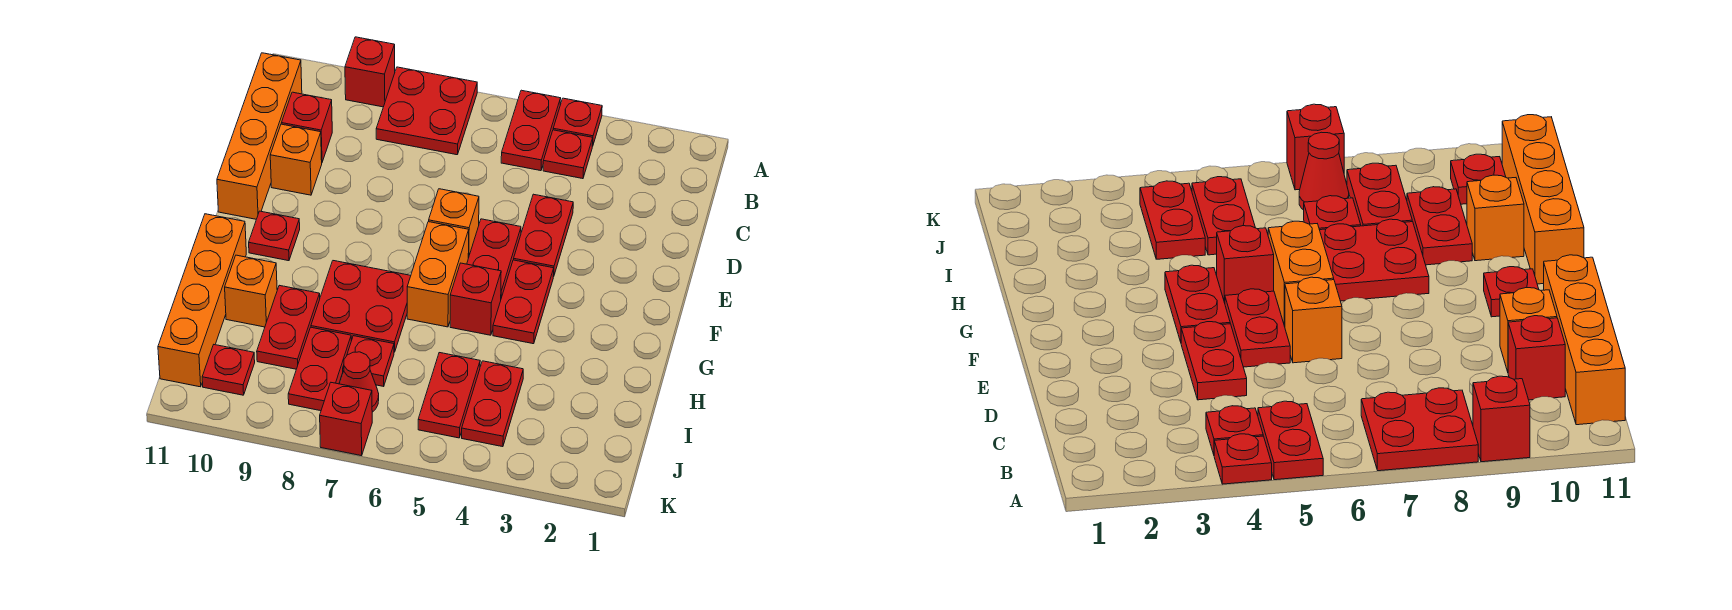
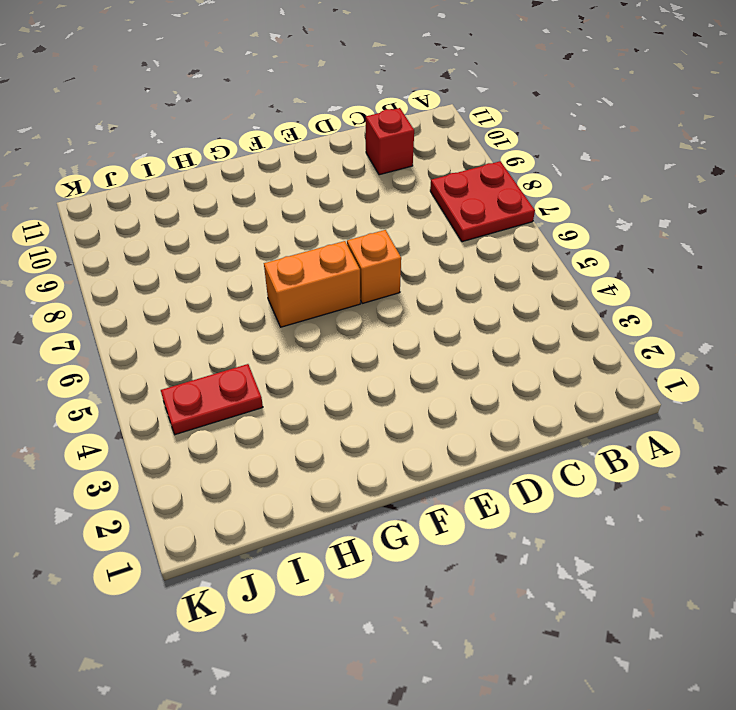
none -> red plate A4 level 1
none -> red plate A5:B5 level 1
none -> red brick A9 level 1

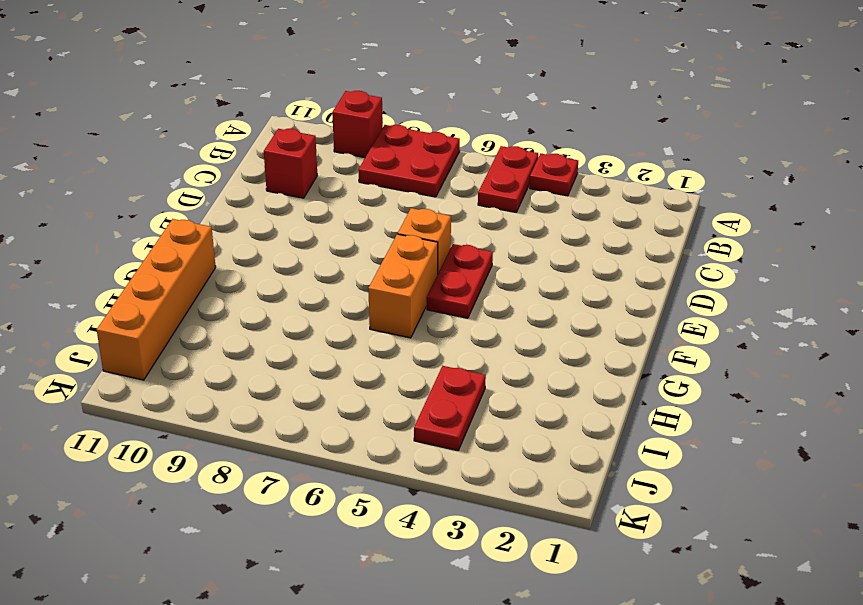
none -> red plate B4 level 1
none -> orange brick B11:E11 level 1
none -> red plate D4:E4 level 1

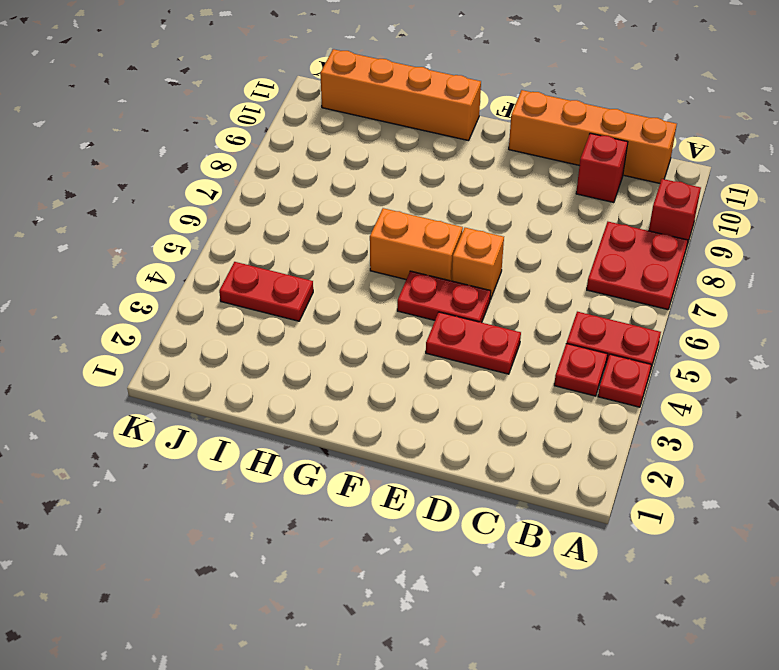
none -> orange brick D10 level 1
none -> red plate F4:G4 level 1
none -> red plate F10 level 1

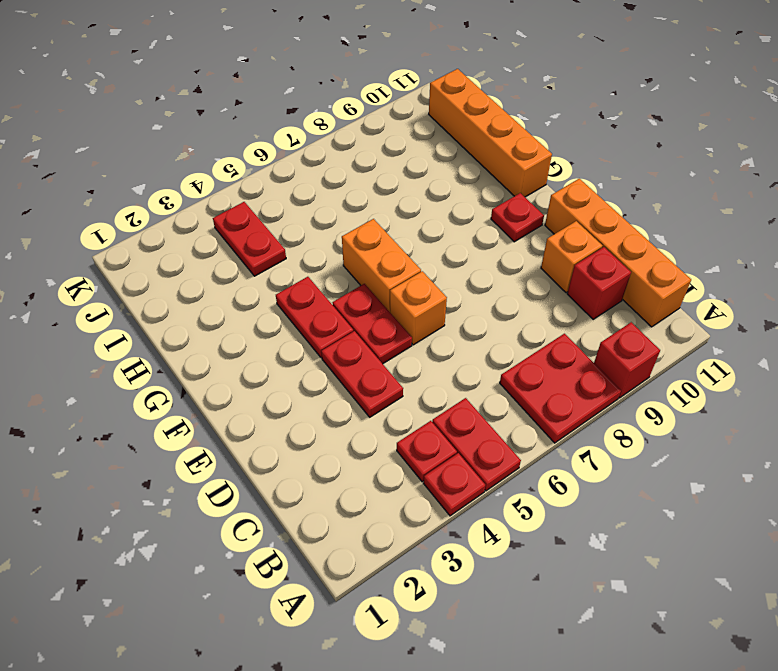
none -> red brick G5 level 1
none -> red plate G7:H8 level 1
none -> red plate H9:I9 level 1

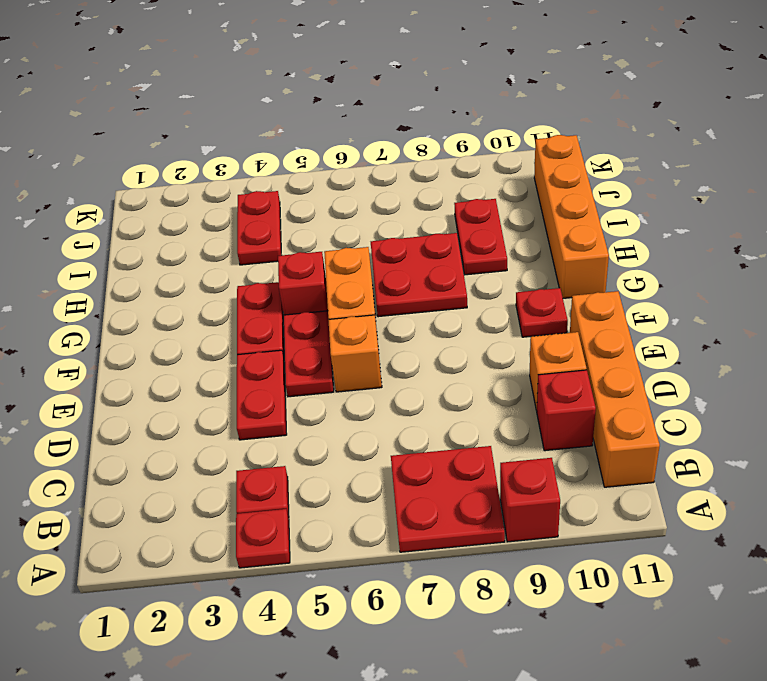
none -> red plate A5:B5 level 1
none -> orange brick H10 level 1
none -> red plate I5:J5 level 1

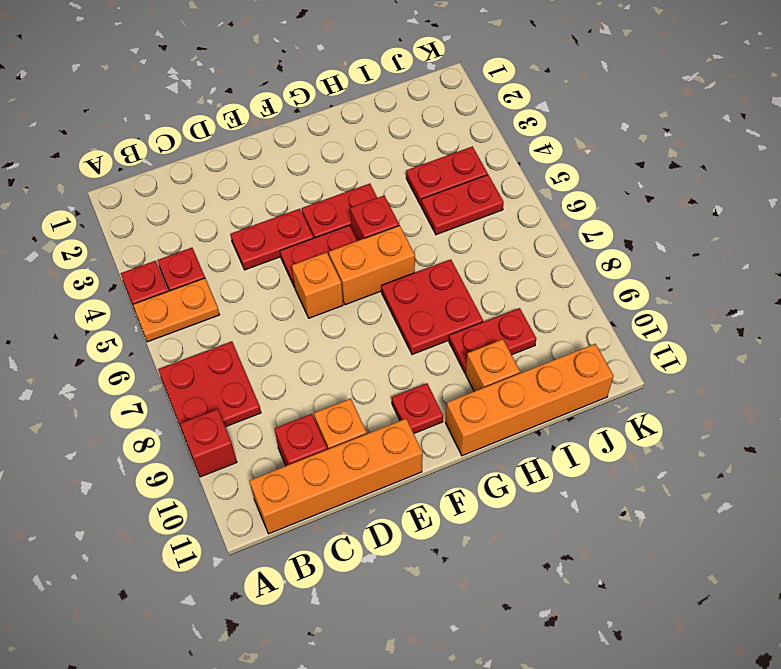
orange plate A5:B5 level 1 -> red plate A5:B5 level 1
none -> red plate I7 level 1
none -> red plate I8:J8 level 1
none -> red cone J7 level 1

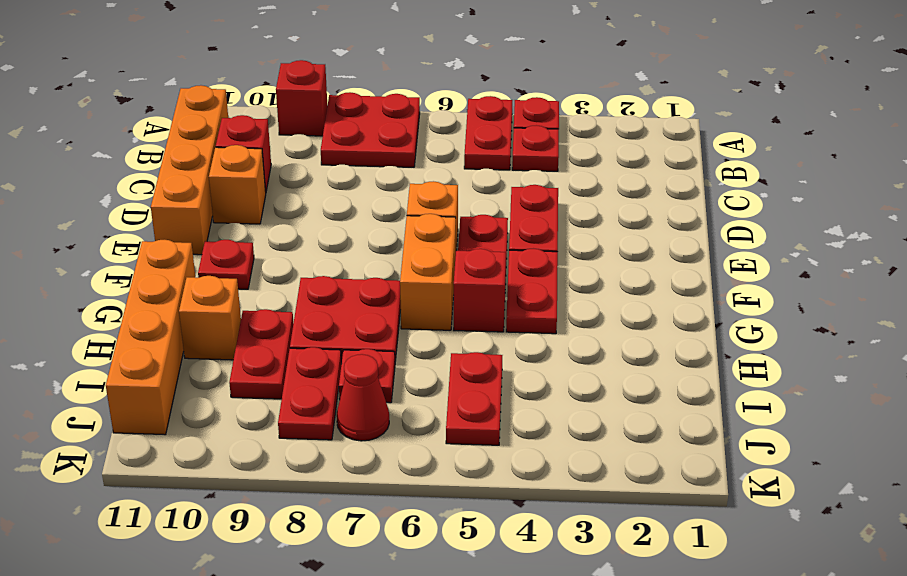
none -> red plate I4:J4 level 1
none -> red plate J10 level 1
none -> red brick K7 level 1

